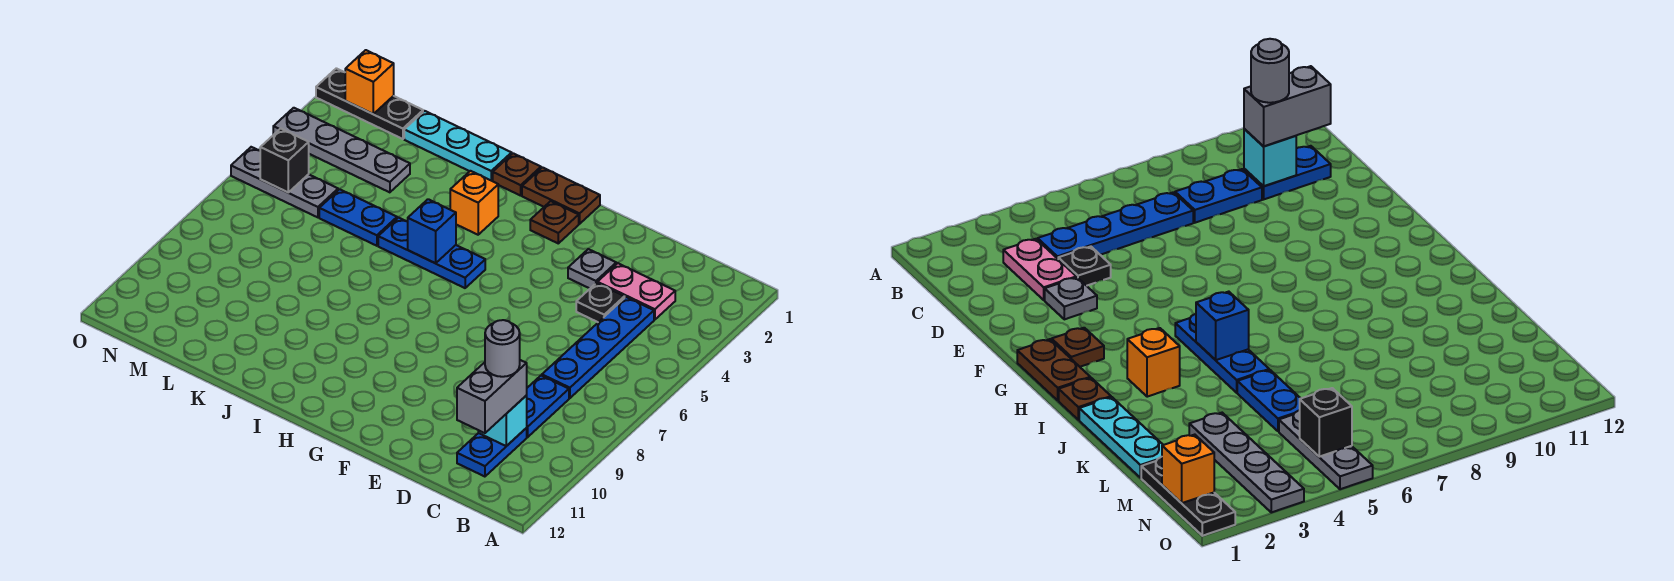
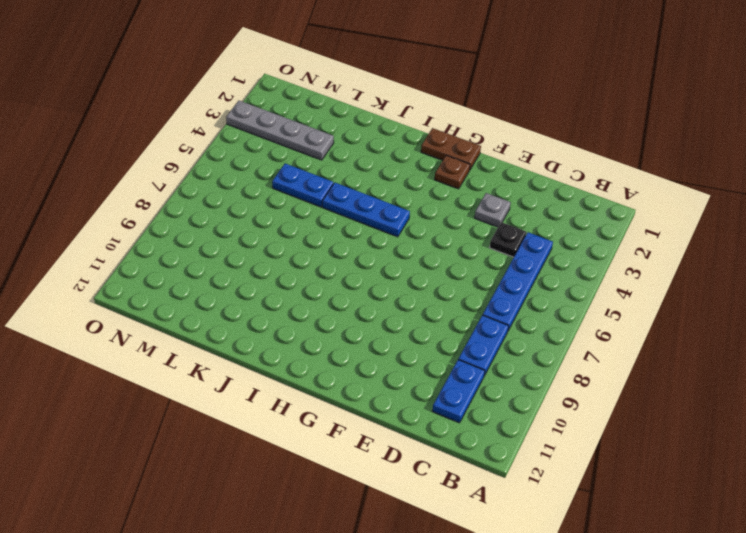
none -> pink plate C3:D3 level 1
none -> brown plate I1 level 1
none -> orange brick I3 level 1

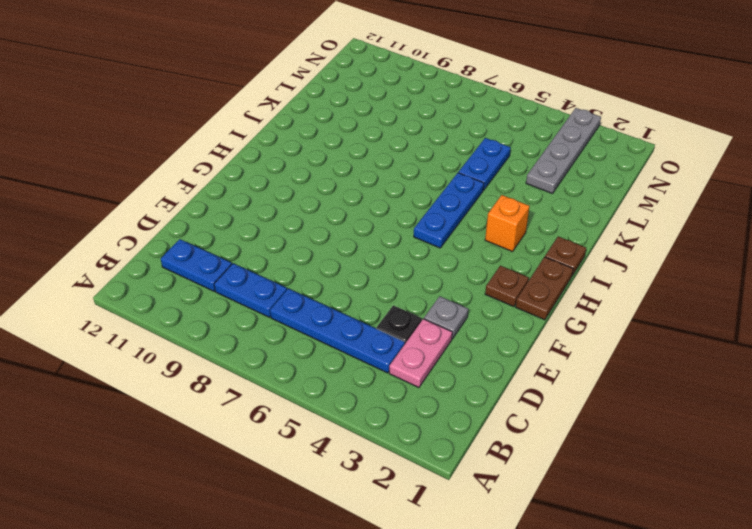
none -> cyan plate J1:L1 level 1
none -> black plate M1:O1 level 1
none -> grey plate M5:O5 level 1

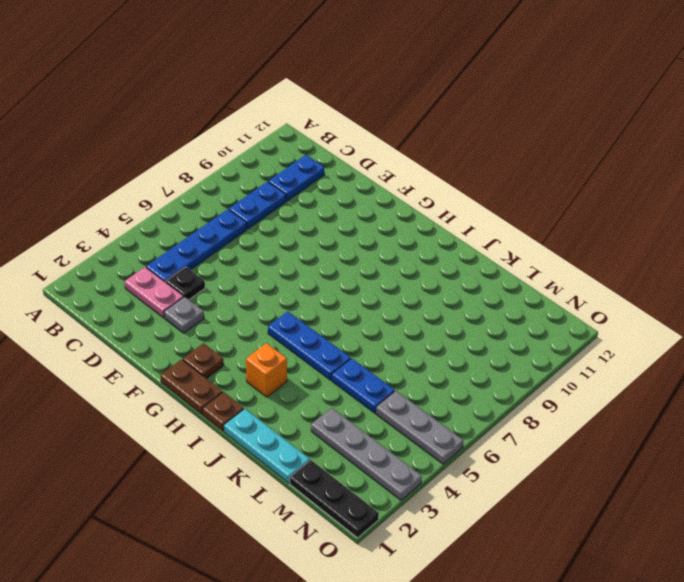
none -> cyan brick C10 level 2
none -> blue brick I5 level 2
none -> orange brick N1 level 2

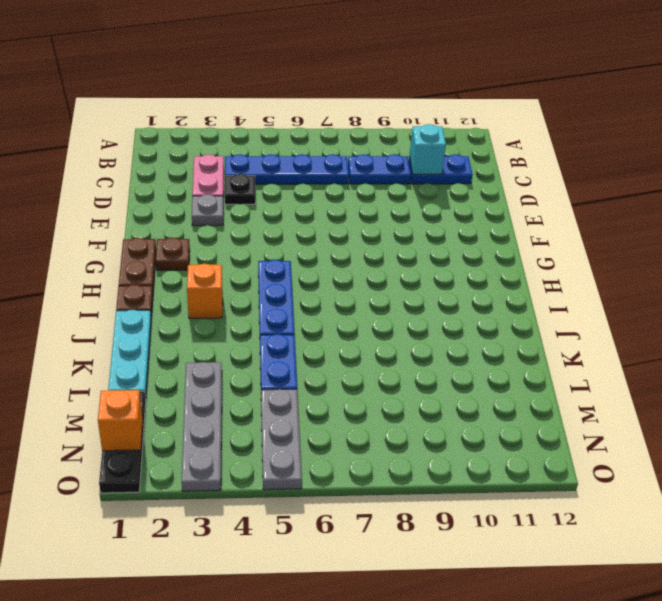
none -> blue brick I5 level 2
none -> black brick N5 level 2
none -> grey brick C10:C11 level 3

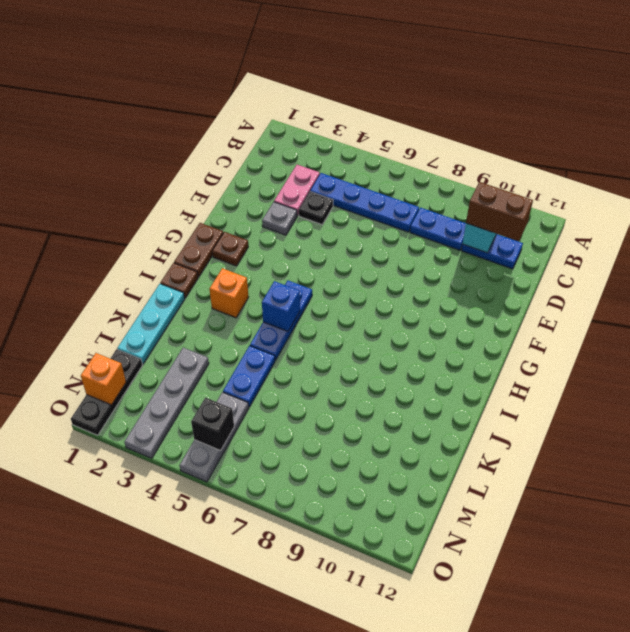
brown brick C10:C11 level 3 -> grey brick C10:C11 level 3
none -> grey round brick C10 level 4

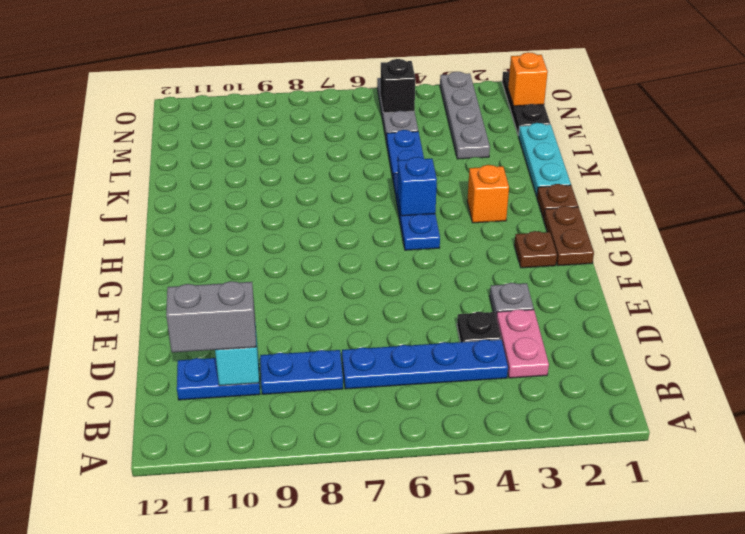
none -> grey round brick C10 level 4

